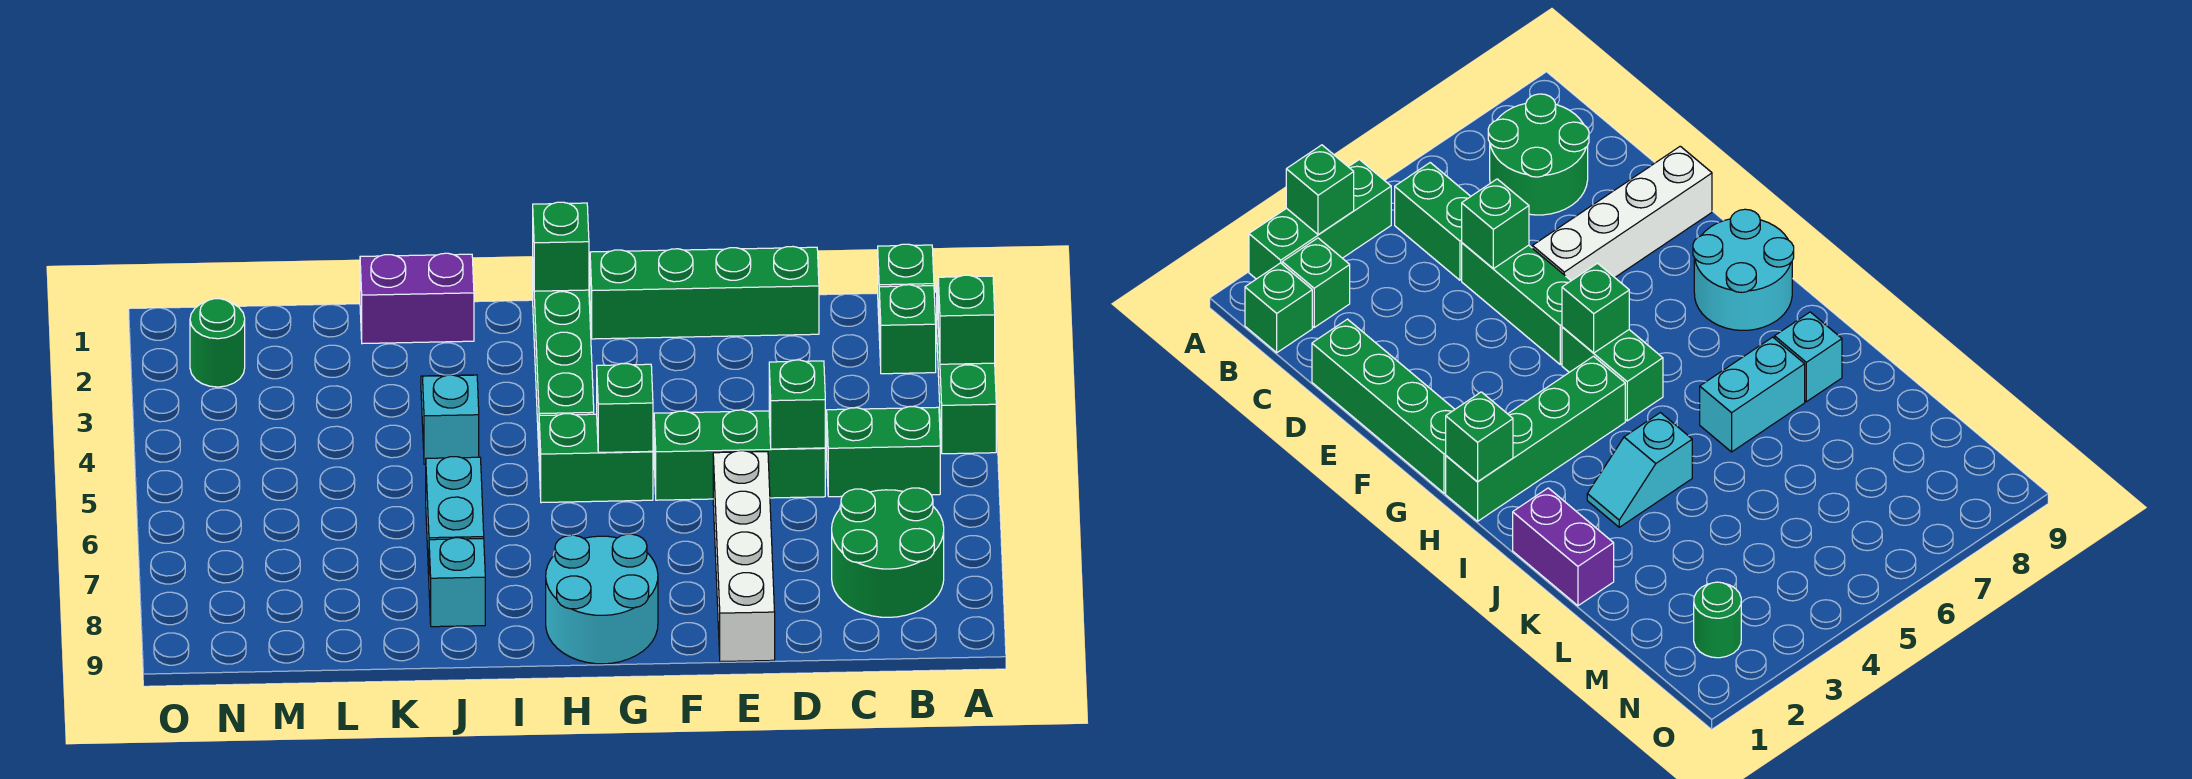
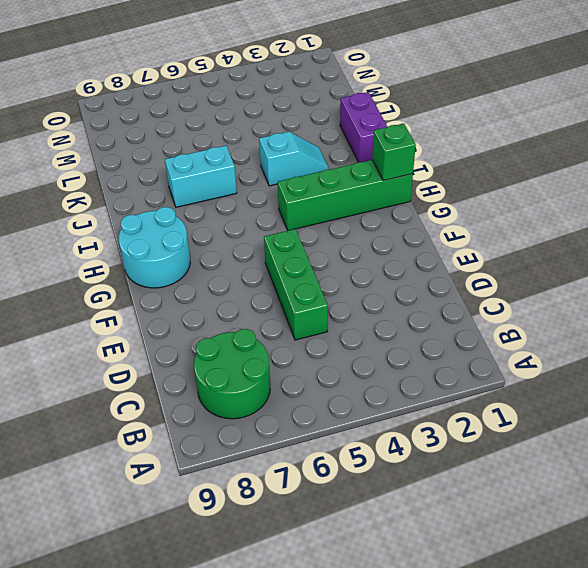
none -> green brick A2:A4 level 1
none -> green brick B1 level 1
none -> green brick B2 level 1

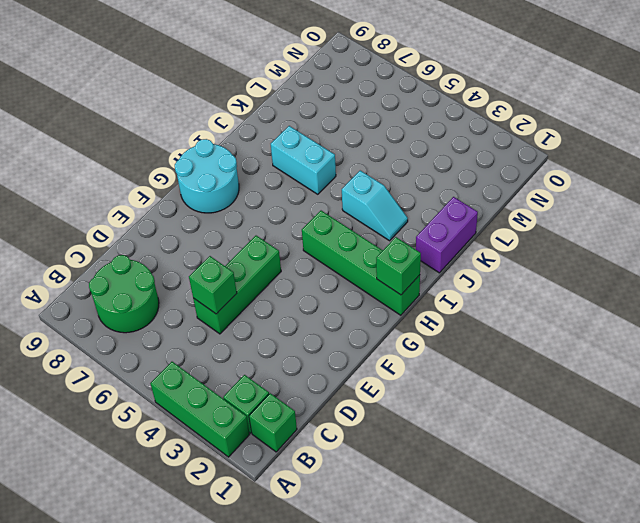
none -> green brick B5:C5 level 1
none -> green brick D1:G1 level 1
none -> white brick E6:E9 level 1

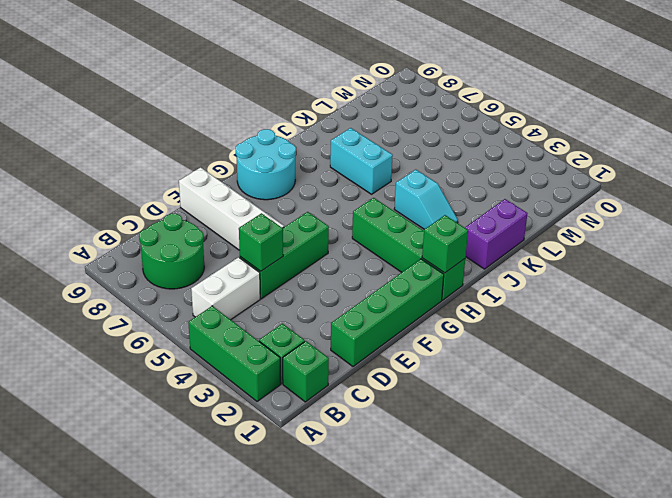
white brick B5:C5 level 1 -> green brick B5:C5 level 1
none -> green brick G5:H5 level 1
none -> cyan brick J8 level 1
none -> green round brick N2 level 1

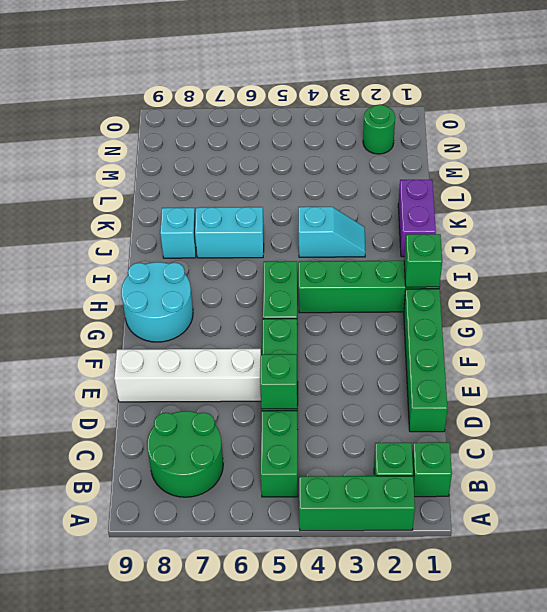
none -> green brick A3 level 2
none -> green brick G5 level 2

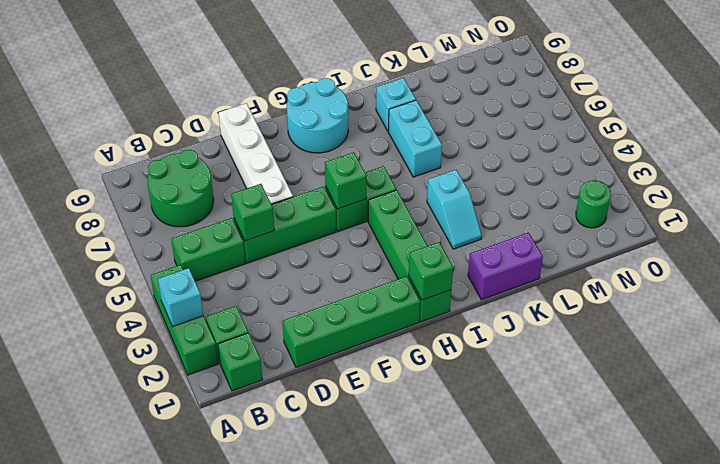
cyan brick A3 level 2 -> green brick A3 level 2

